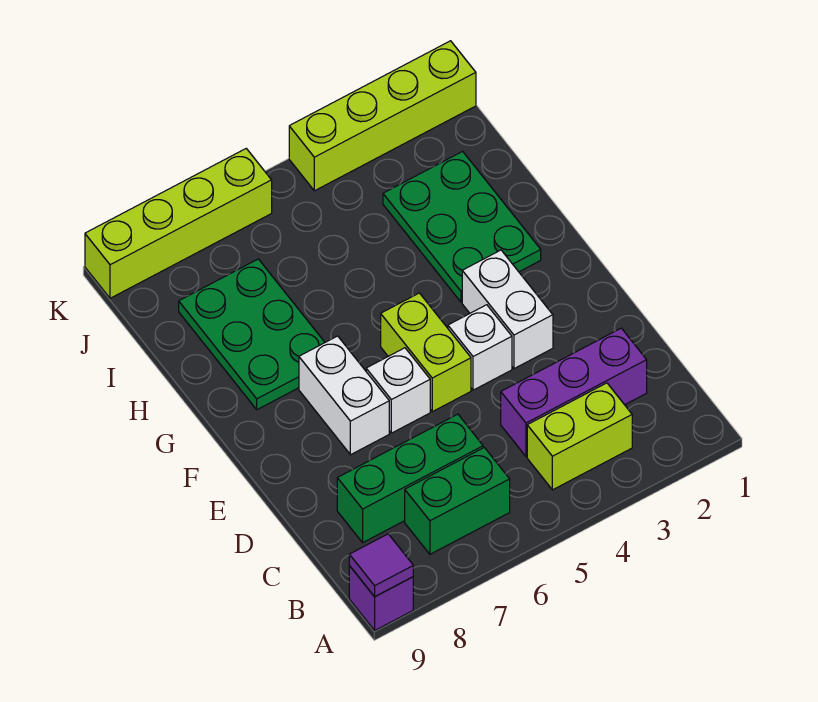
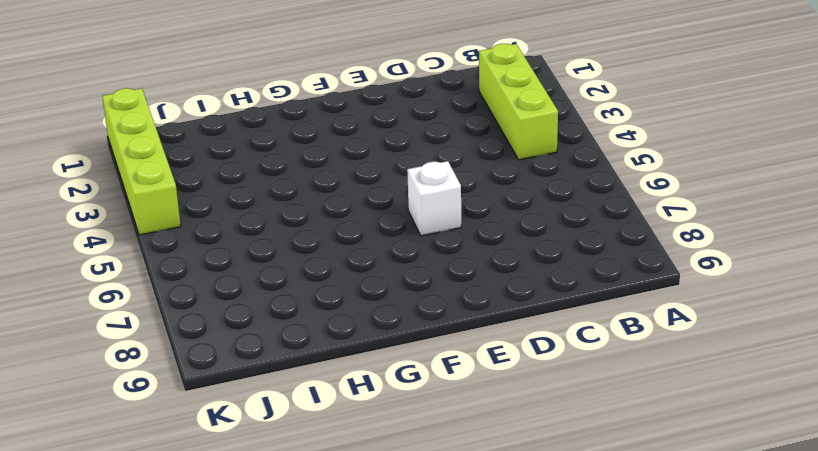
lime brick B2:B4 level 1 -> lime brick B3:B4 level 1
none -> purple brick A9 level 1
none -> green brick B6:B7 level 1
none -> purple brick C2:C4 level 1

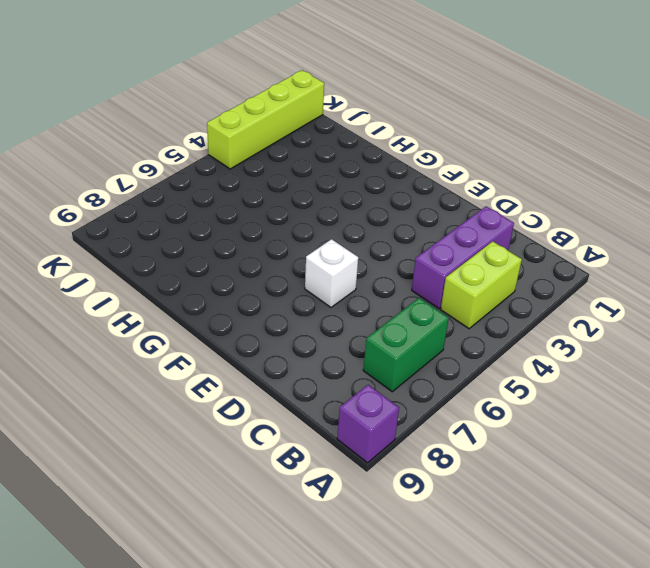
none -> green brick C6:C8 level 1
none -> white brick E3:F3 level 1
none -> white brick E4 level 1

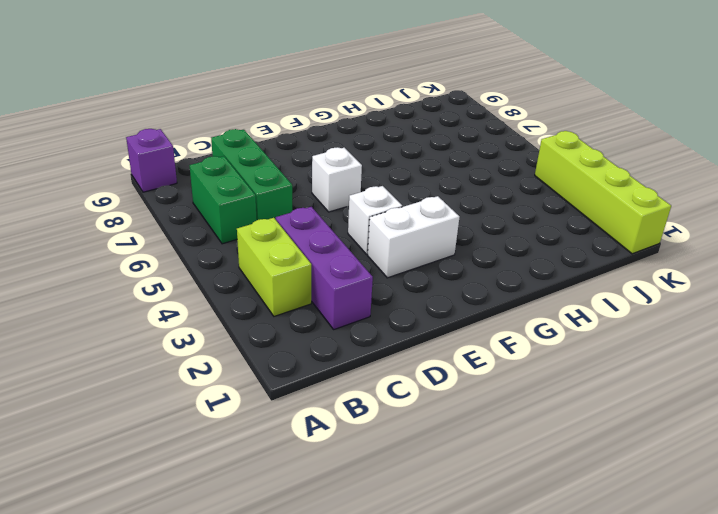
none -> lime brick E5:F5 level 1
none -> white brick E7:F7 level 1
none -> green plate G2:I3 level 1

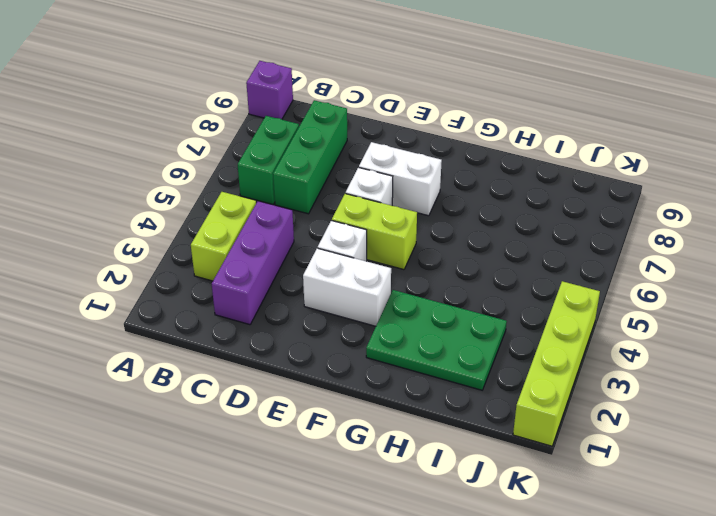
none -> green plate G7:I8 level 1
none -> lime brick K6:K9 level 1
none -> purple tile A9 level 2

